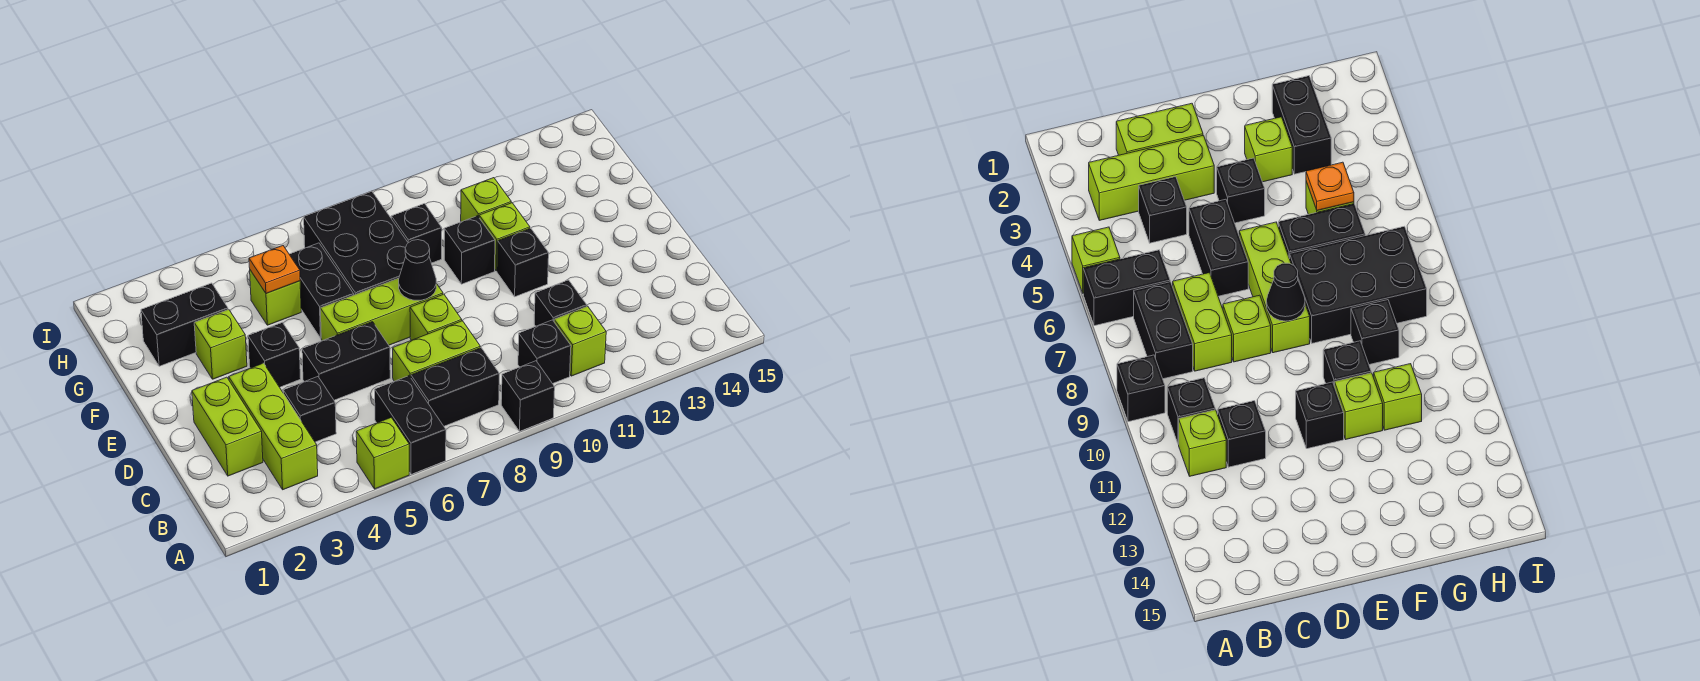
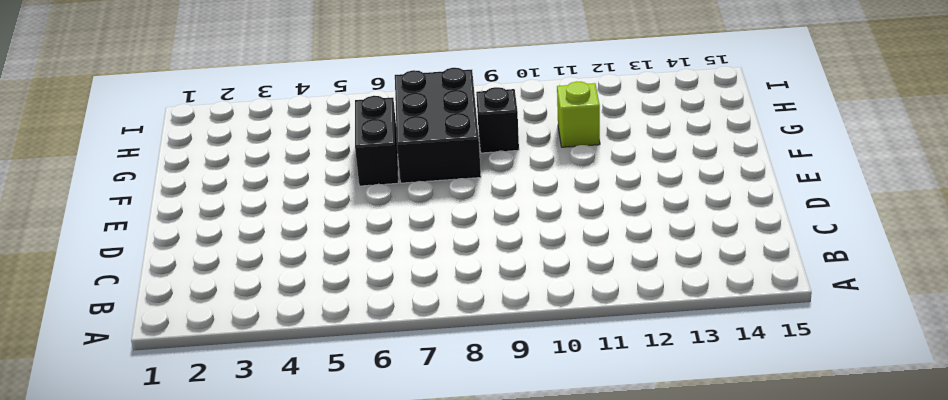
none -> lime brick A5 level 1
none -> black brick A6:B6 level 1
none -> black brick A9 level 1

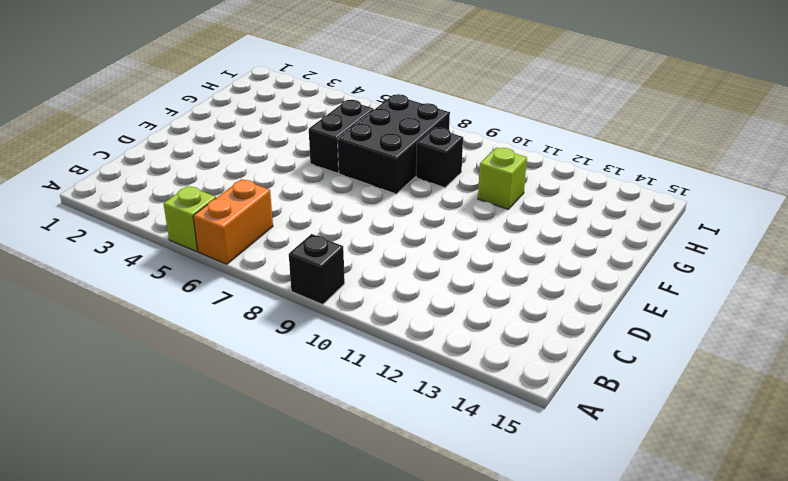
orange brick A6:B6 level 1 -> black brick A6:B6 level 1
none -> lime brick B3:D3 level 1
none -> black brick B7:B8 level 1
none -> black brick B10 level 1

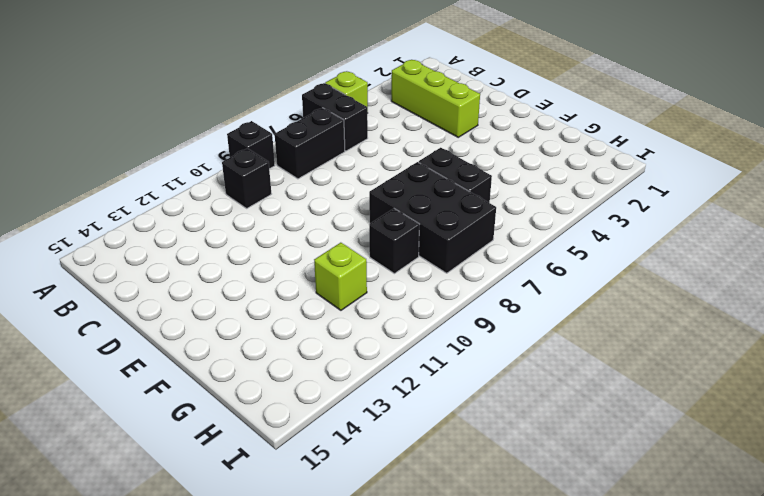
none -> lime brick B11 level 1
none -> lime brick C2:D2 level 1
none -> black brick C4 level 1

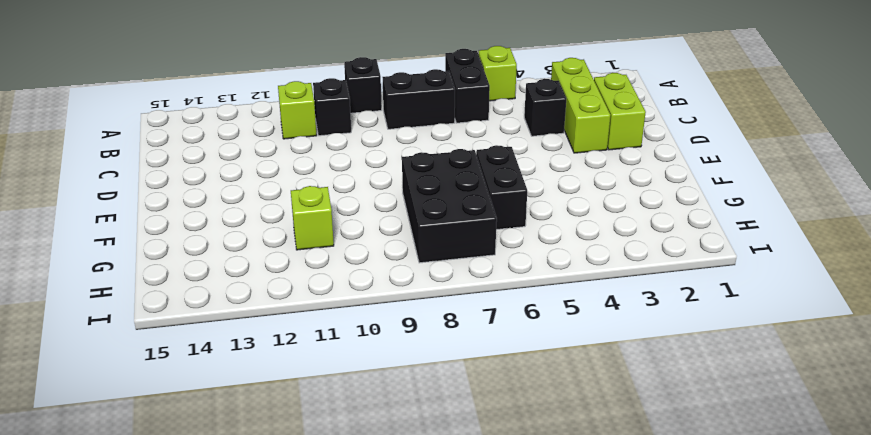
none -> lime brick C7:C8 level 1
none -> black brick C11 level 1
none -> black brick D5:D6 level 1

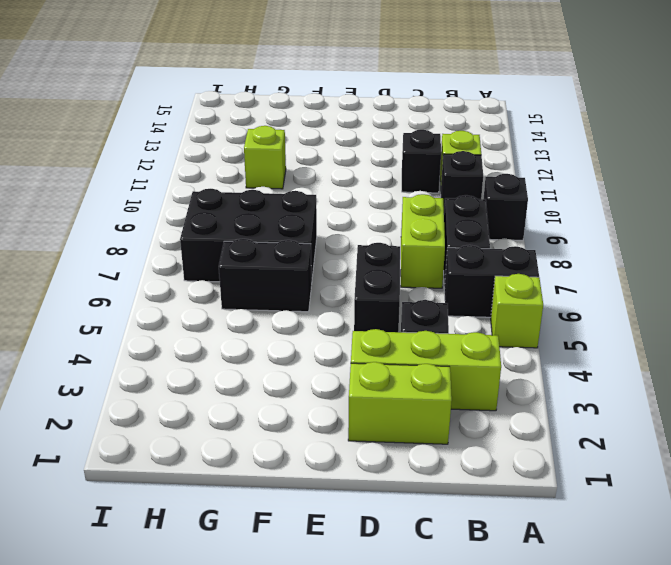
none -> lime brick D8 level 1
none -> black brick E4 level 1
none -> lime brick E6:E8 level 1

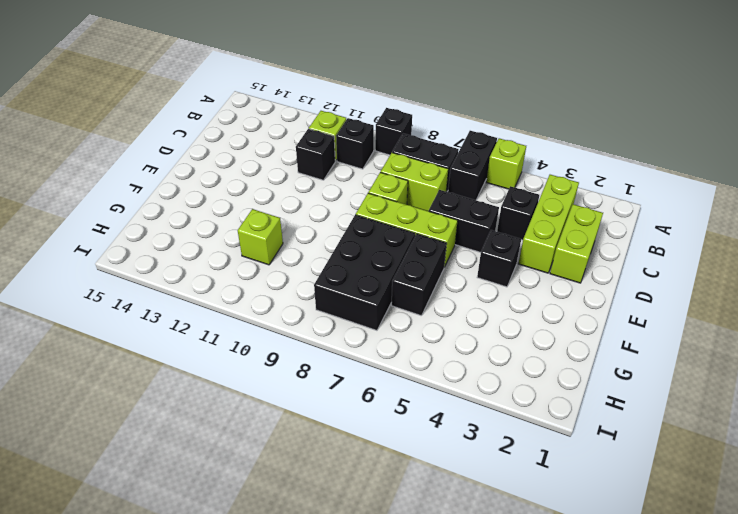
none -> black brick E11 level 1
none -> lime brick F3 level 1
none -> black brick F10 level 1

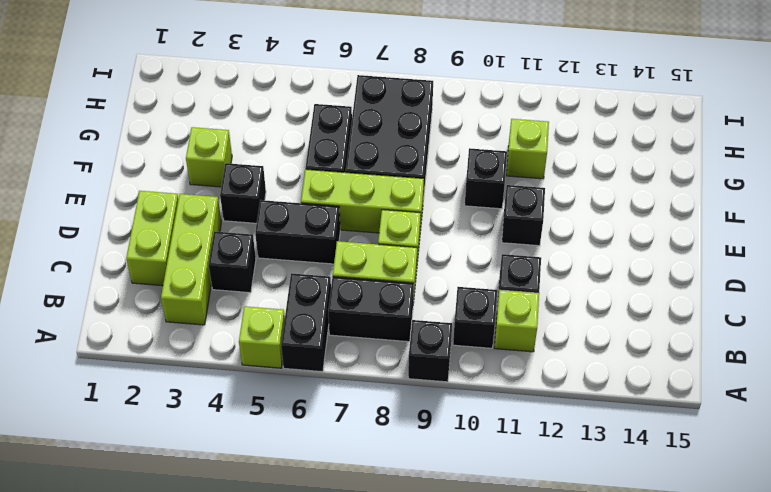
none -> lime brick F11 level 1
none -> black brick G2:G3 level 1
none -> lime brick G5 level 1

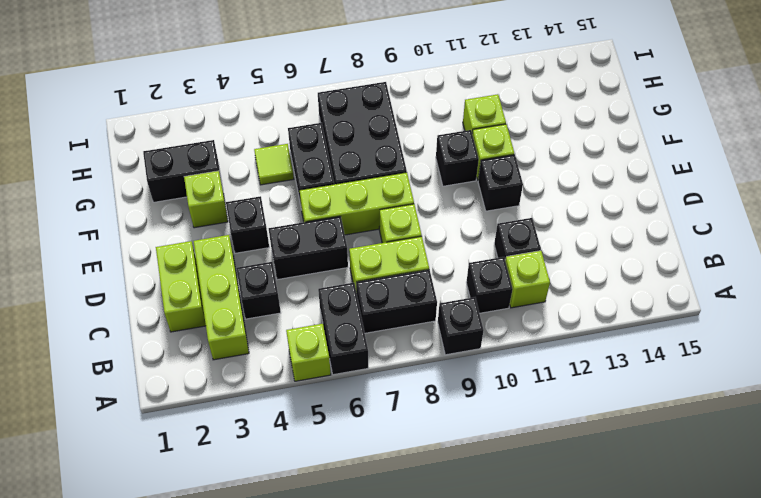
lime tile G5 level 1 -> lime brick G5 level 1
none -> black brick G9 level 1
none -> black cone E8 level 2
none -> orange plate G5 level 2

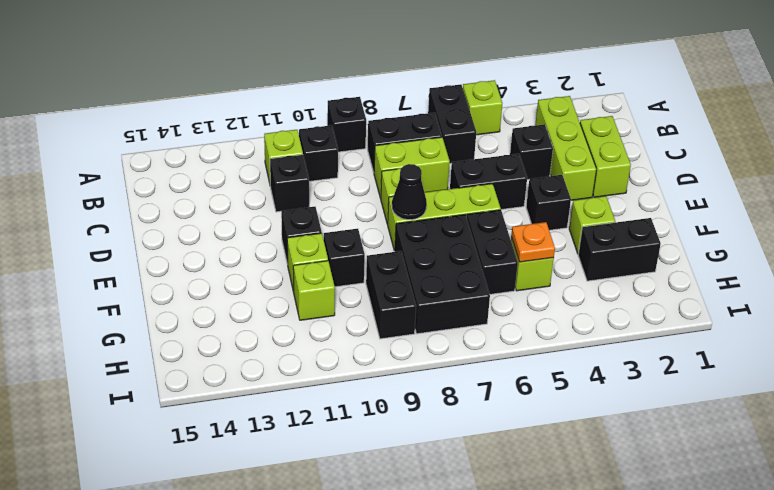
black brick G9:H9 level 1 -> black brick G9 level 1

